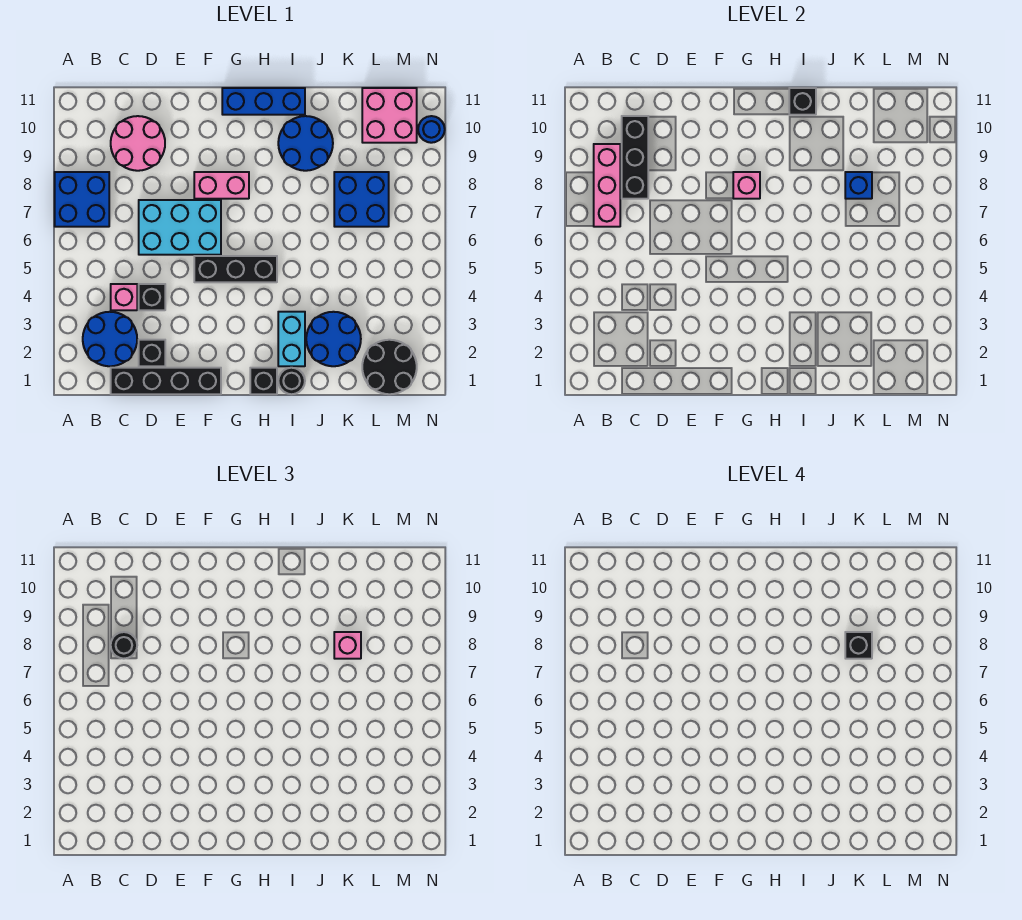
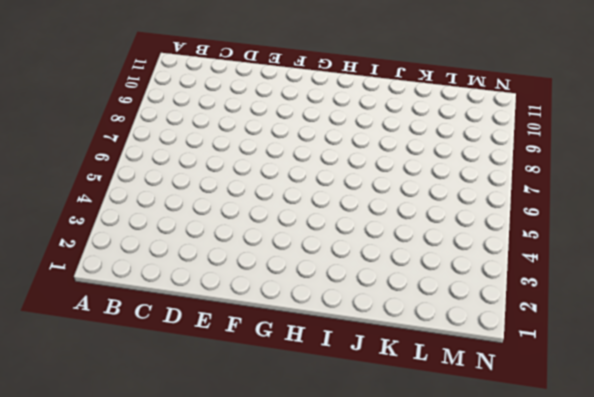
none -> blue brick A7:B8 level 1
none -> blue round brick B2:C3 level 1
none -> black brick C1:F1 level 1

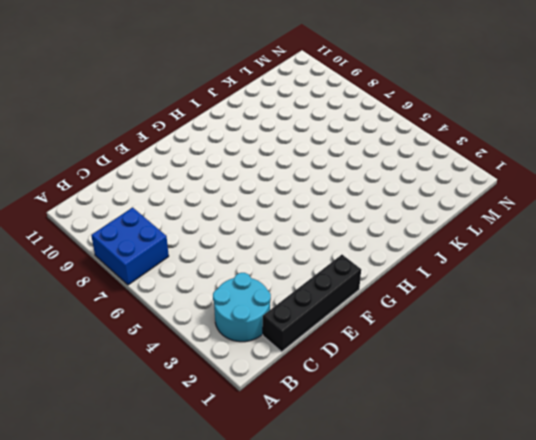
cyan round brick B2:C3 level 1 -> blue round brick B2:C3 level 1
none -> pink brick C4 level 1
none -> pink round brick C9:D10 level 1
none -> black brick D2 level 1

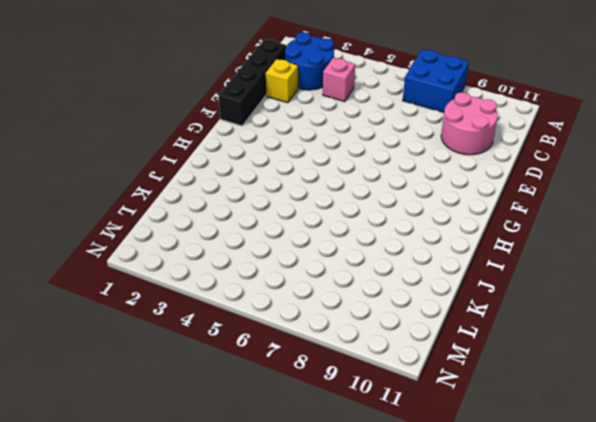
yellow brick D2 level 1 -> black brick D2 level 1
none -> black brick D4 level 1
none -> cyan brick D6:F7 level 1
none -> black brick F5:H5 level 1

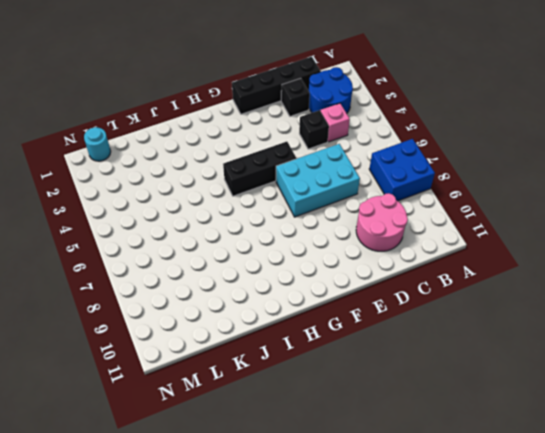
cyan round brick M1 level 1 -> black round brick L1:M2 level 1
none -> pink brick F8:G8 level 1
none -> blue brick G11:I11 level 1
none -> black brick H1 level 1

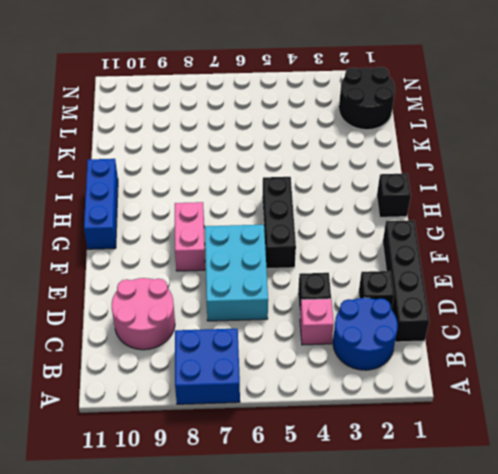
none -> black round brick I1 level 1
none -> cyan brick I2:I3 level 1
none -> blue round brick I9:J10 level 1

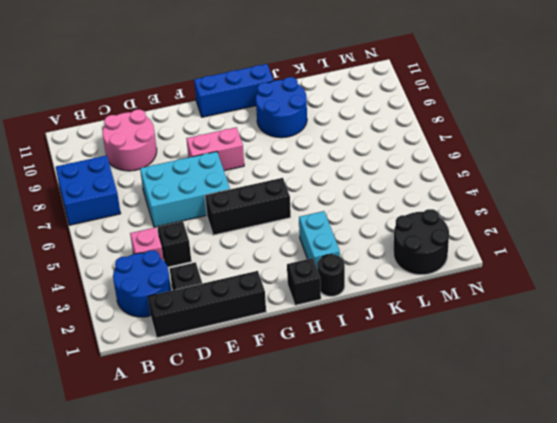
none -> blue round brick J2:K3 level 1
none -> blue brick K7:L8 level 1
none -> pink brick L10:M11 level 1

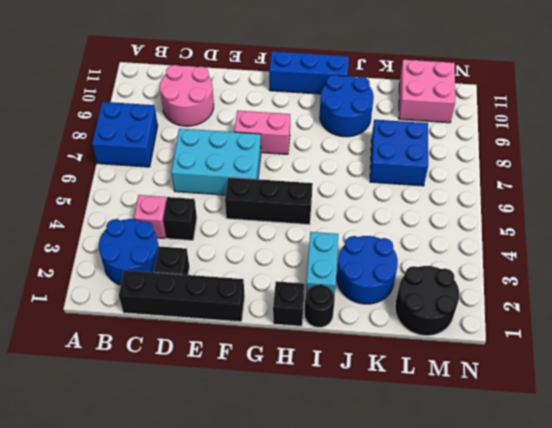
none -> blue round brick N10 level 1
none -> pink brick B7:B9 level 2
none -> black brick C8:C10 level 2

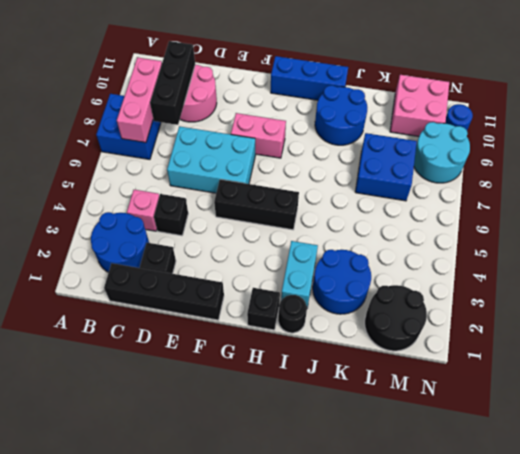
cyan round brick M8:N9 level 1 -> none
none -> pink brick G8 level 2
none -> black brick I11 level 2
none -> blue brick K8 level 2

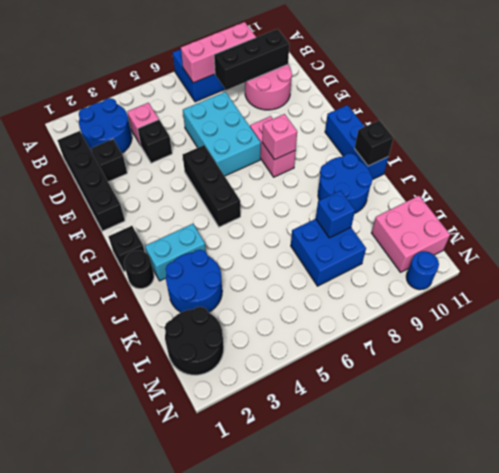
none -> black round brick C8 level 3
none -> pink brick K8 level 3
none -> black brick K8 level 4

